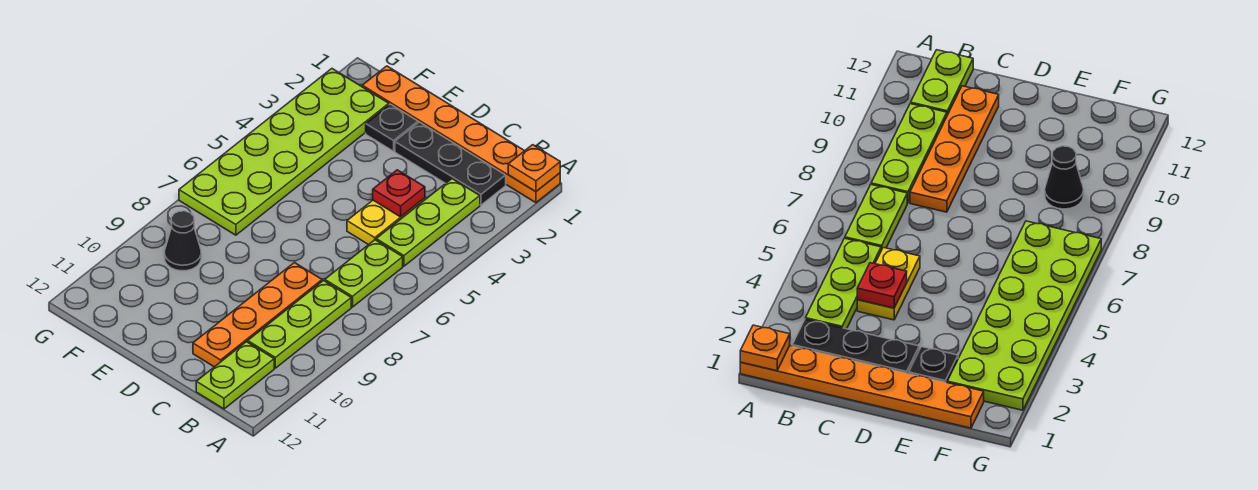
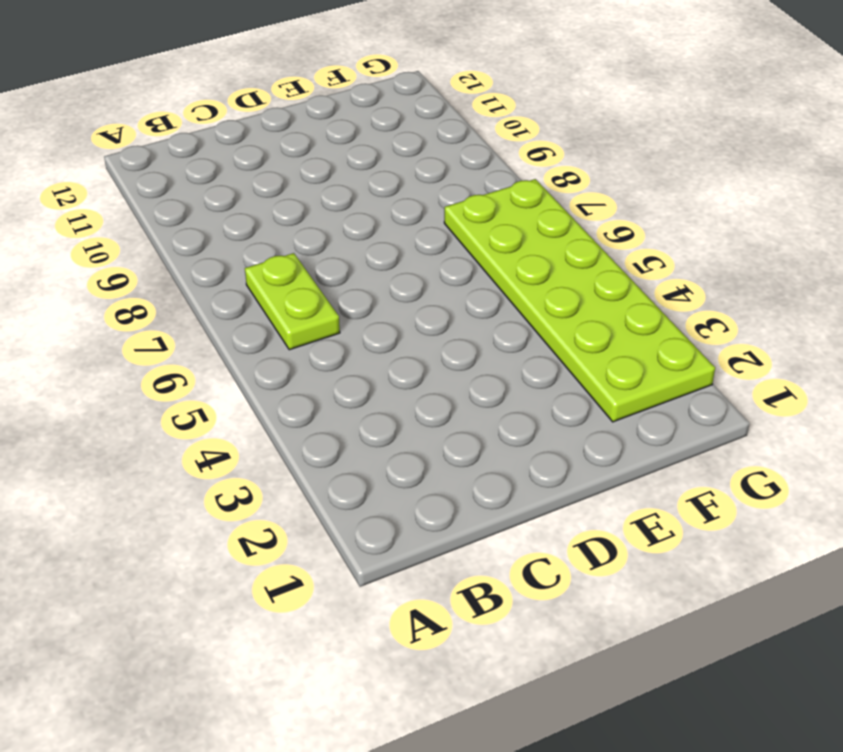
none -> orange plate A1:F1 level 1
none -> black plate B2:D2 level 1
none -> lime plate B3:B5 level 1

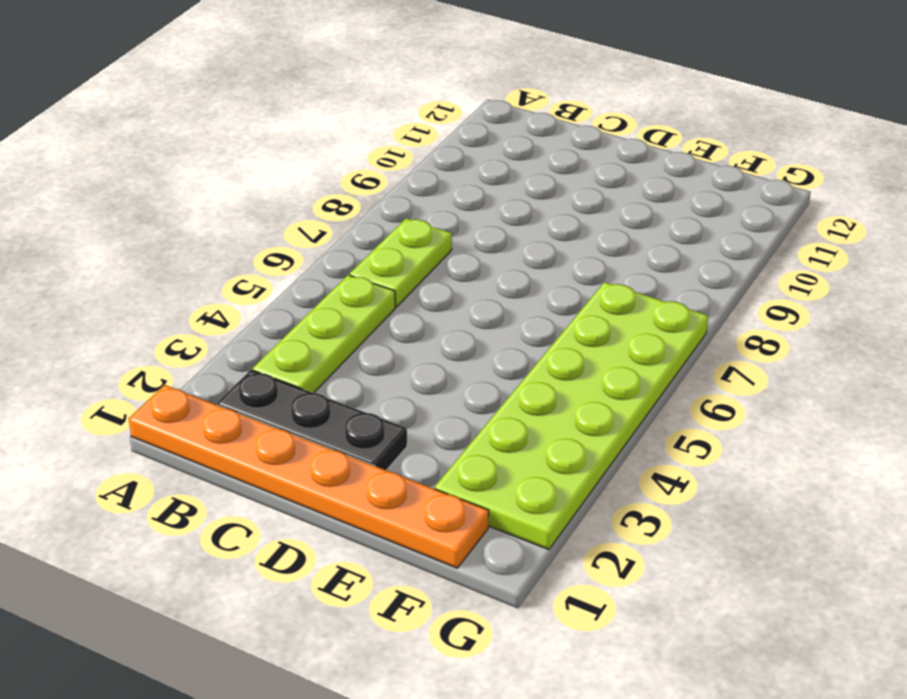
none -> lime plate B8:B10 level 1
none -> lime plate B11:B12 level 1
none -> yellow plate C4:C5 level 1

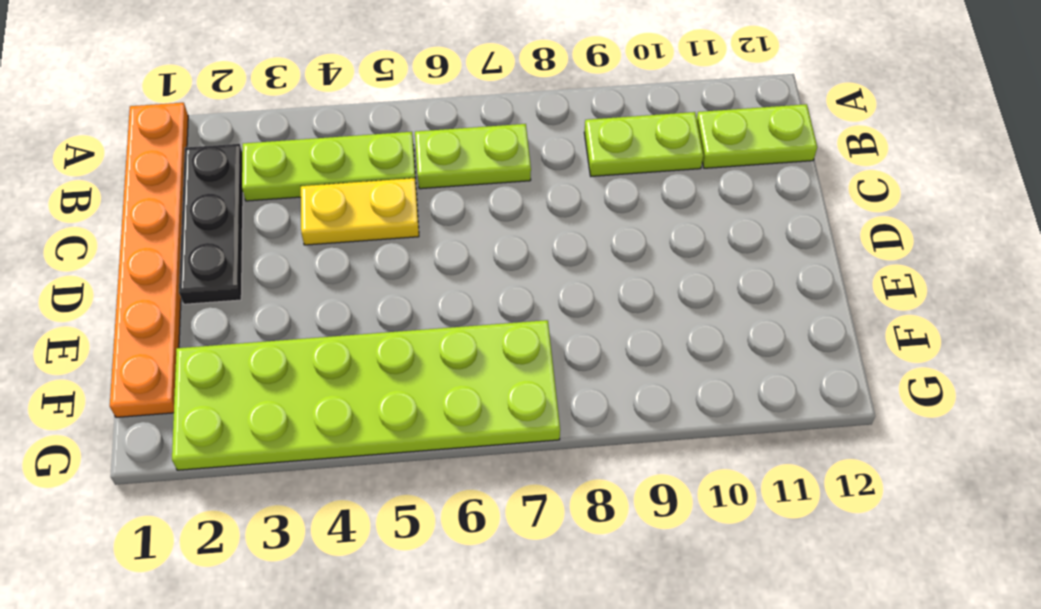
lime plate B9:B10 level 1 -> lime plate B8:B10 level 1
none -> orange plate C8:C11 level 1
none -> black plate E2 level 1
none -> black cone F9 level 1

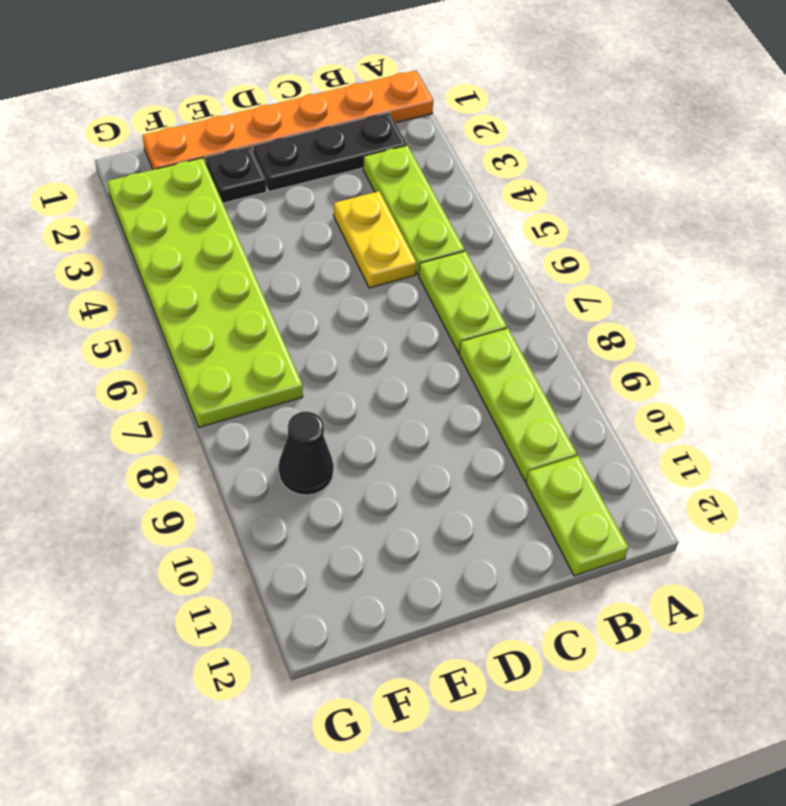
none -> orange plate C8:C11 level 1
none -> orange plate A1 level 2
none -> red plate C4 level 2

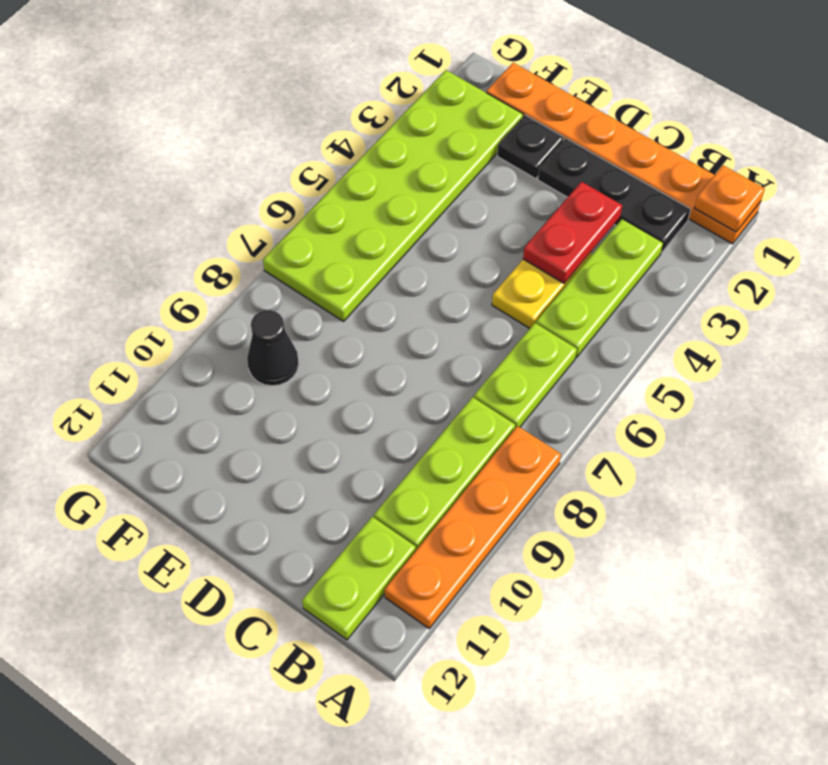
orange plate A8:A11 level 1 -> orange plate C8:C11 level 1
red plate C3:C4 level 2 -> red plate C4 level 2

